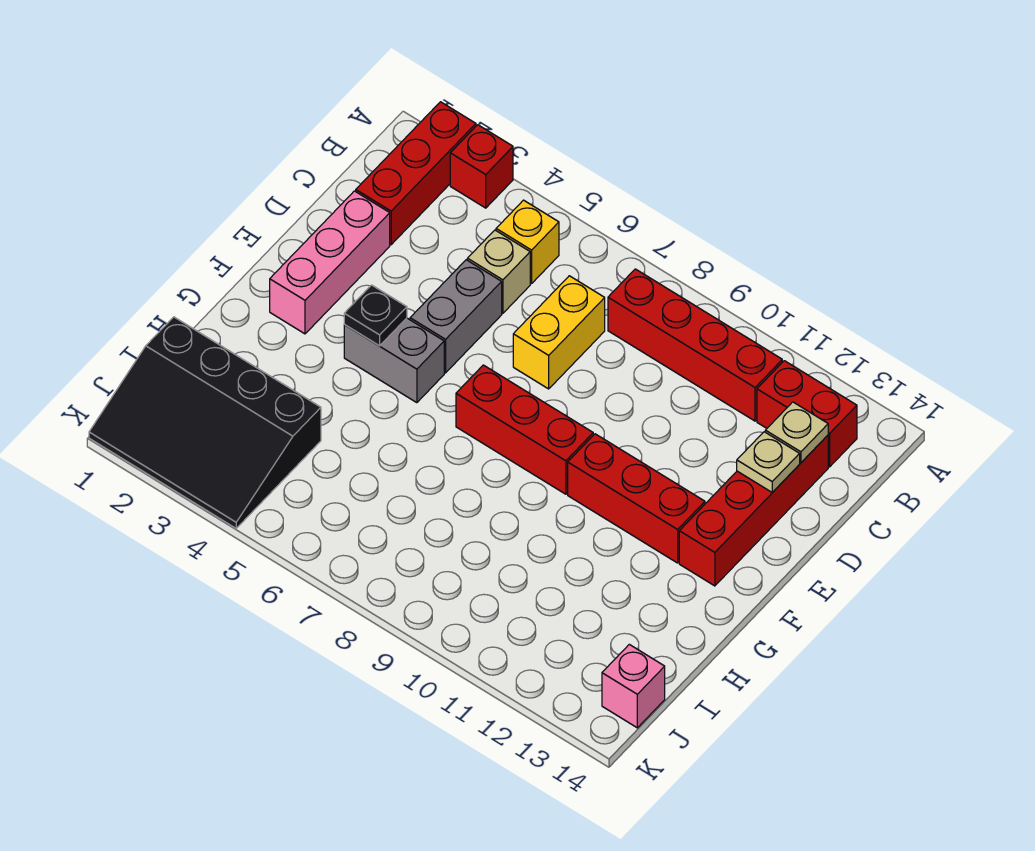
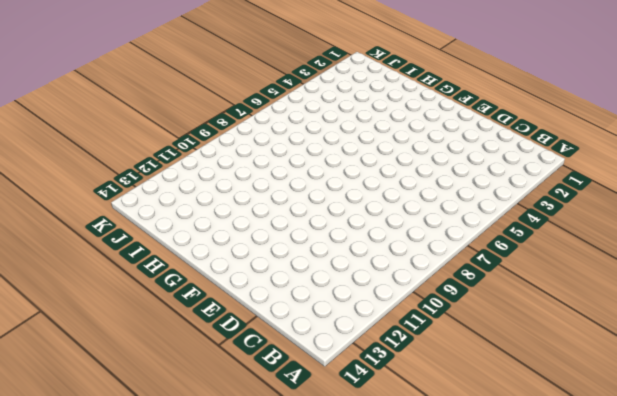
none -> red brick A2:C2 level 1
none -> red brick A3 level 1
none -> yellow brick B5 level 1

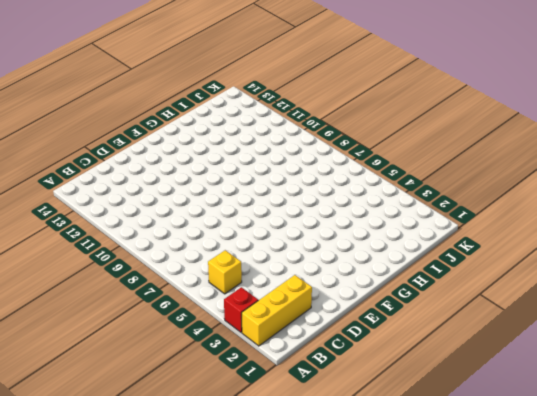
yellow brick A2:C2 level 1 -> red brick A2:C2 level 1
none -> red brick B8:B11 level 1
none -> red brick B12:B13 level 1
none -> tan brick C5 level 1

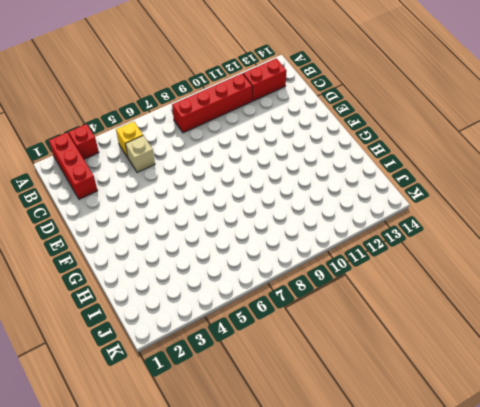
none -> yellow brick C7:D7 level 1
none -> red brick C13:F13 level 1
none -> pink brick D2:F2 level 1

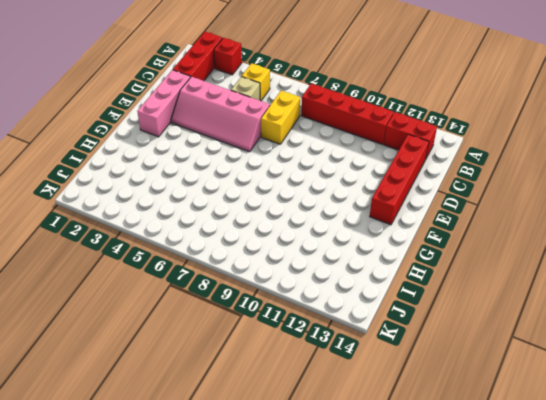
pink slope D3:E6 level 1 top D -> grey brick D5:E5 level 1
none -> grey brick F4:F5 level 1
none -> red brick F7:F9 level 1
none -> red brick F10:F12 level 1

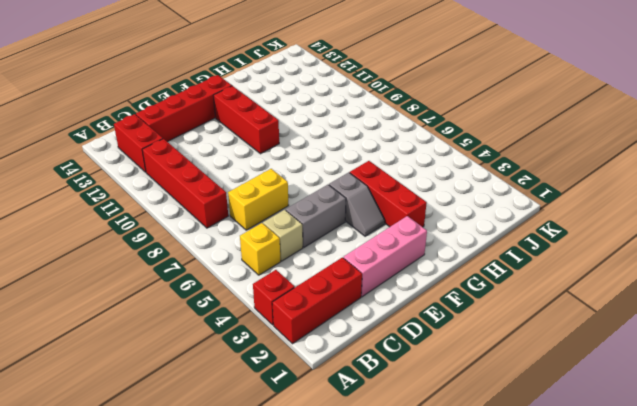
grey slope F4:F5 level 1 top 5 -> grey brick F4:F5 level 1
red brick G3:G5 level 1 -> red brick F7:F9 level 1
none -> black slope I1:K4 level 1 top I
none -> pink brick J14 level 1
none -> tan plate C13 level 2

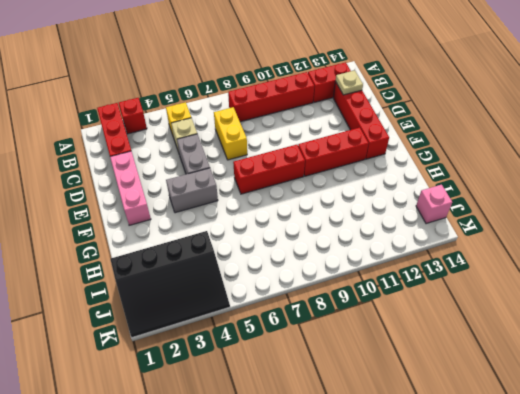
none -> tan plate D13 level 2
none -> black plate F4 level 2

